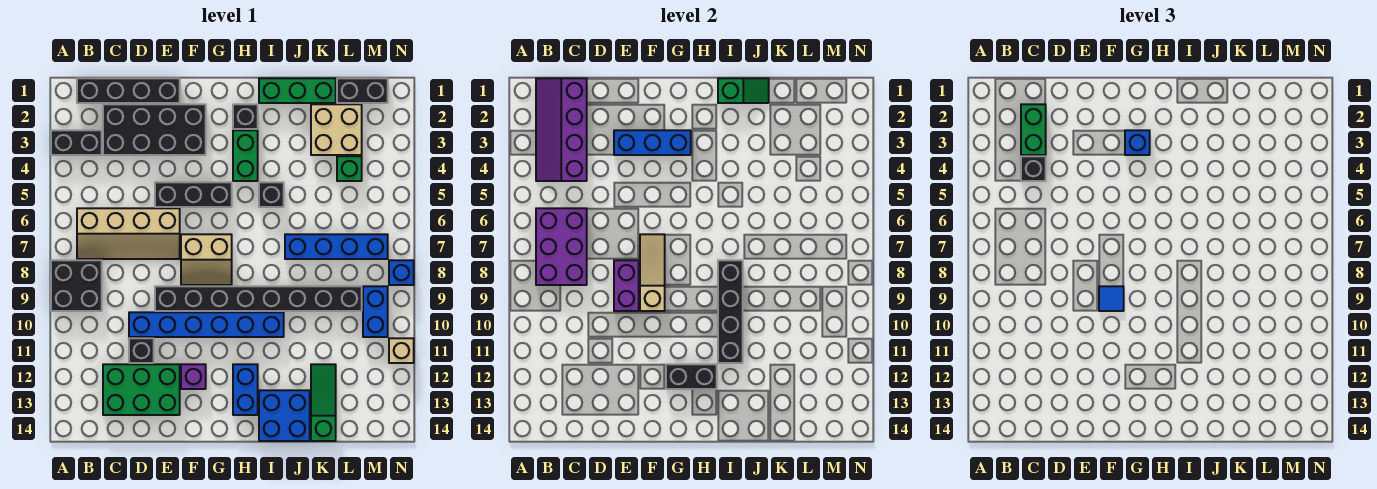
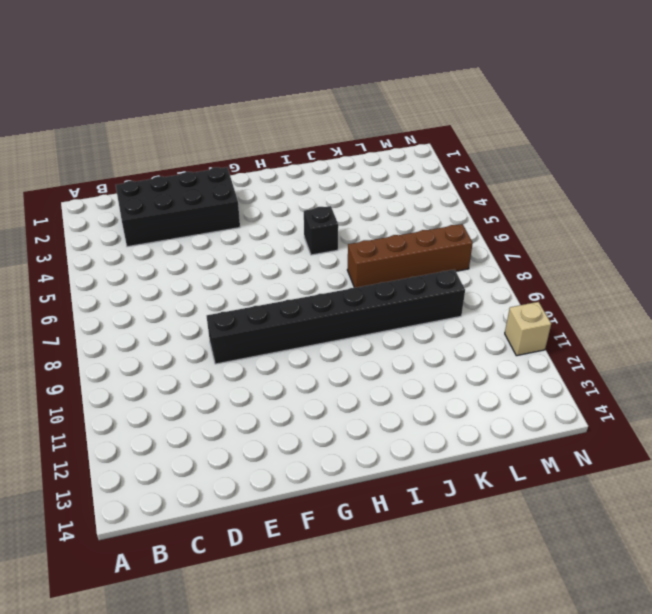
brown brick J7:M7 level 1 -> blue brick J7:M7 level 1
none -> black brick A3:B3 level 1
none -> black brick A8:B9 level 1
none -> black brick B1:E1 level 1
none -> tan slope B6:E7 level 1 top 6

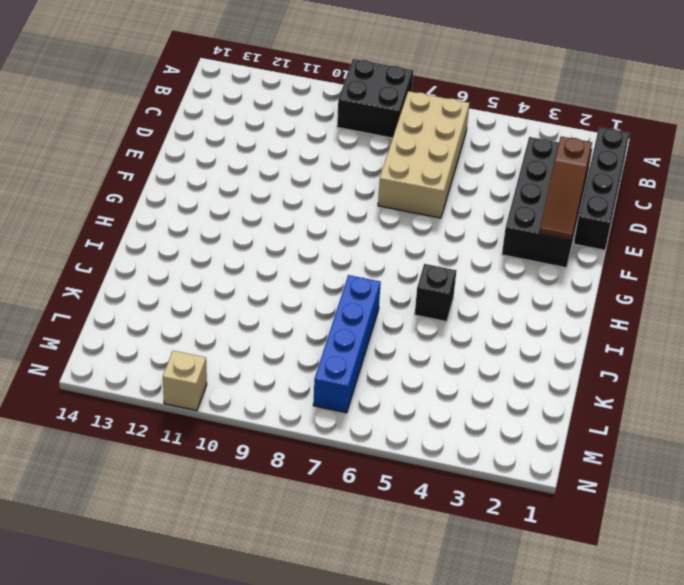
tan brick B6:E7 level 1 -> tan slope B6:E7 level 1 top 6
brown slope D2:F2 level 2 top D -> none
none -> black brick A3:B3 level 1
none -> green brick C12:E13 level 1
none -> blue brick D10:I10 level 1
none -> black brick D11 level 1

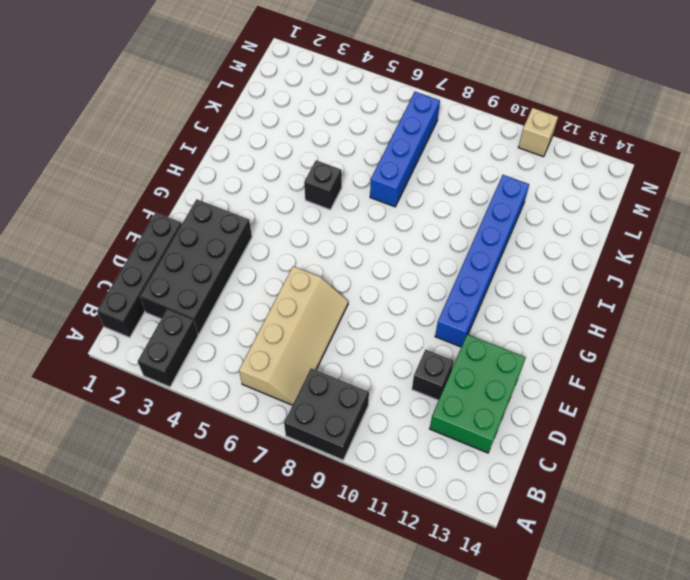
blue brick F11:K11 level 1 -> blue brick D10:I10 level 1
none -> black brick E5:G5 level 1
none -> black brick E9:L9 level 1
none -> tan slope F7:G8 level 1 top 7
none -> purple brick F12 level 1

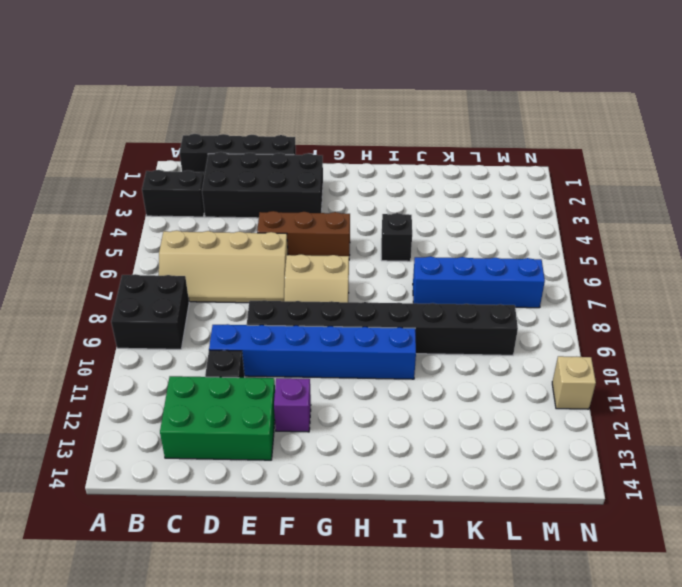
brown brick E5:G5 level 1 -> black brick E5:G5 level 1
none -> black brick H2 level 1
none -> green brick H3:H4 level 1
none -> blue brick H12:H13 level 1
none -> green brick I1:K1 level 1

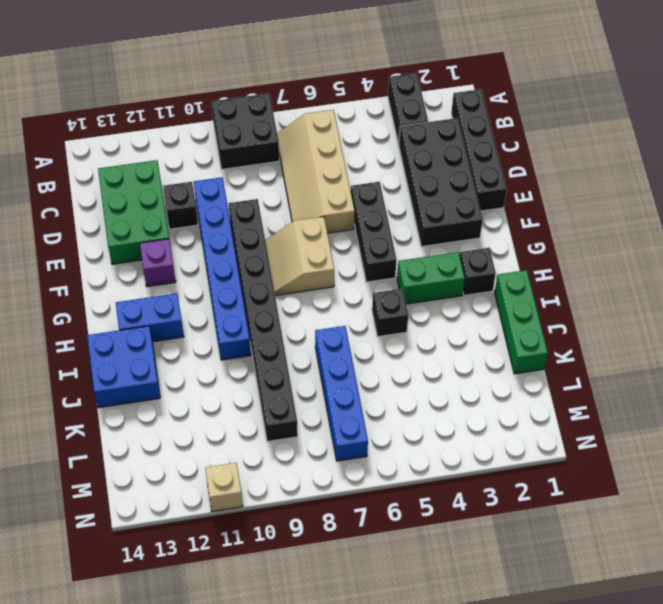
none -> tan brick K2:L3 level 1
none -> green slope K12:K14 level 1 top 14
none -> black brick L1:M1 level 1
none -> green brick L4 level 1

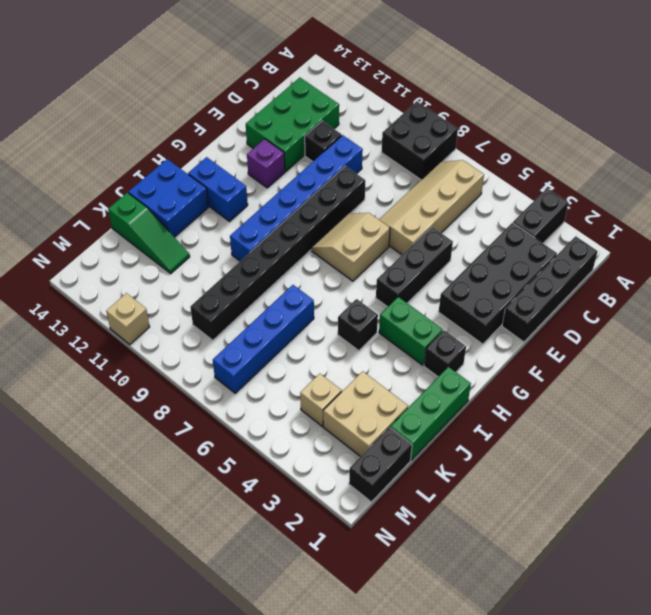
tan brick L4 level 1 -> green brick L4 level 1
none -> blue brick M9:M10 level 1
none -> blue brick N8 level 1
none -> purple slope B1:C4 level 2 top C
none -> purple brick B6:C8 level 2

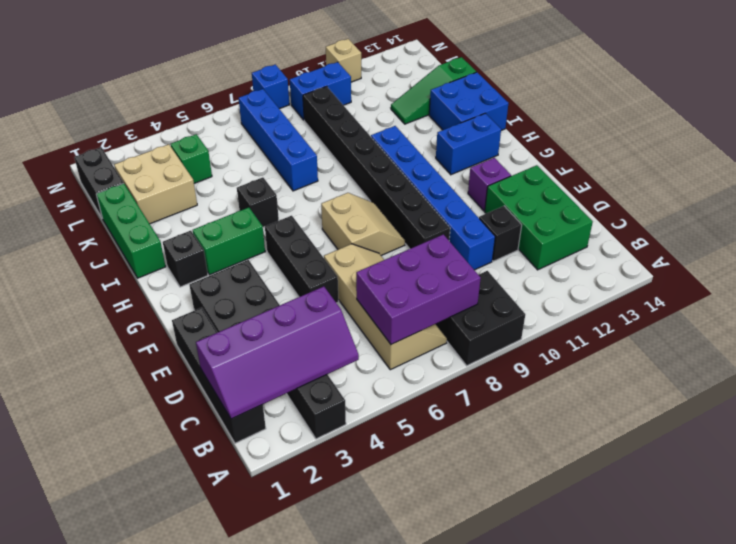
none -> blue brick E3:G3 level 2
none -> purple brick E8:E9 level 2
none -> tan slope F7:F9 level 2 top 9
none -> black brick G12:H12 level 2

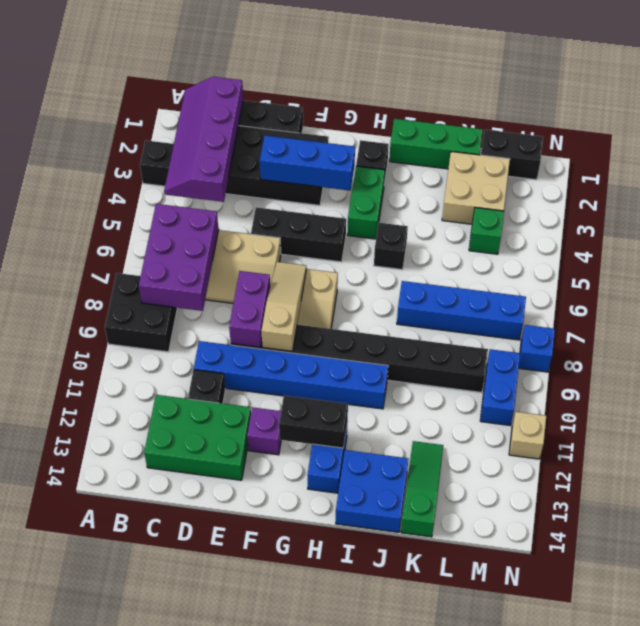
none -> green slope I1:J1 level 2 top I
none -> black brick I8:I11 level 2
none -> green brick C2:C3 level 3
none -> black brick C4 level 3

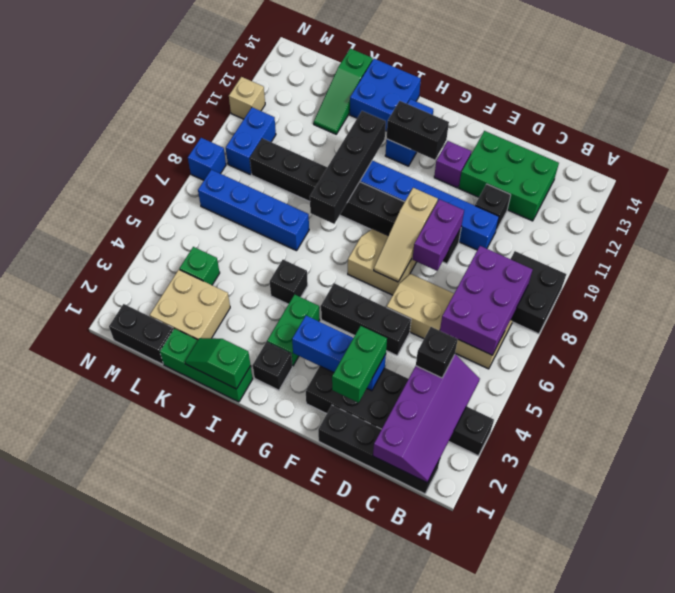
green brick E2:E3 level 3 -> green brick C2:C3 level 3
none -> blue tile F9 level 3
none -> blue brick G3 level 3

